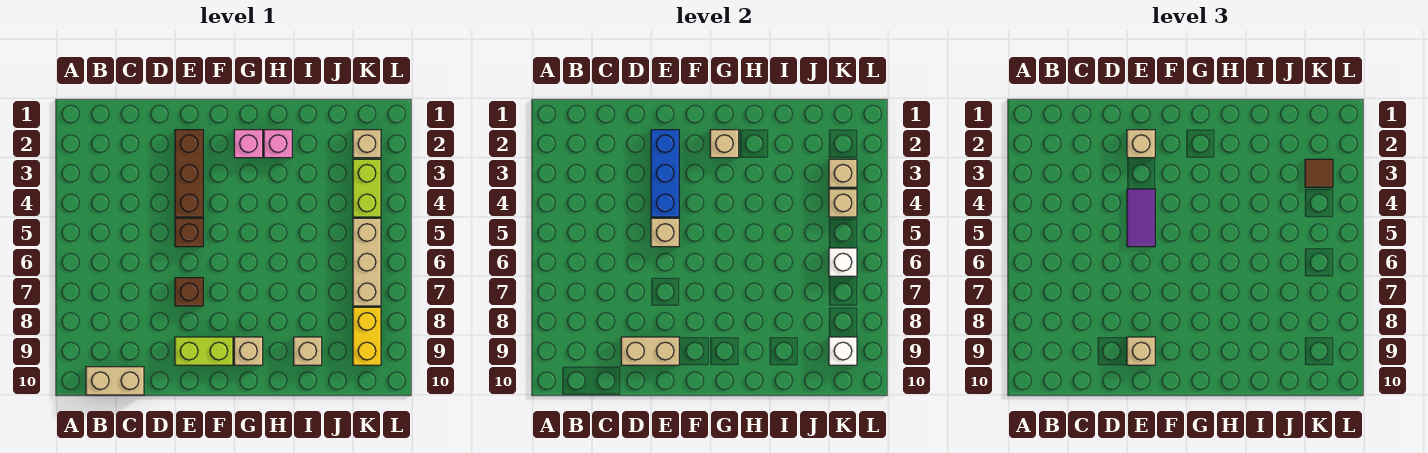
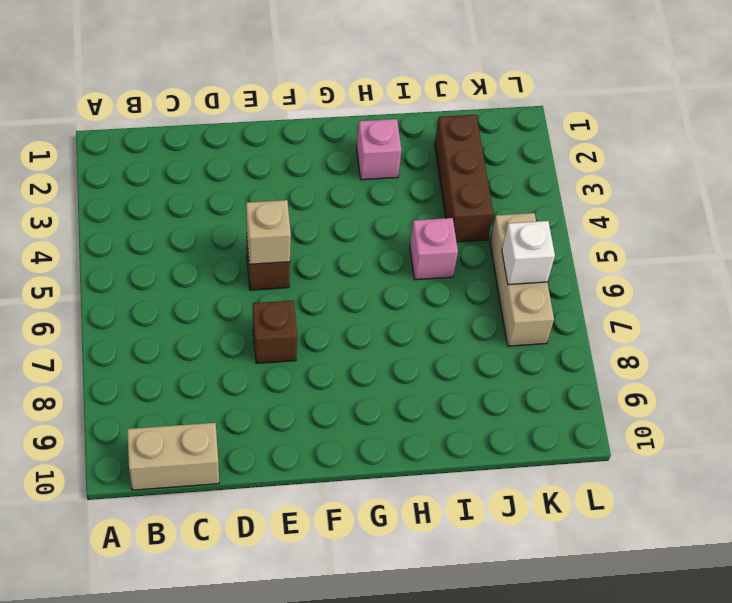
pink brick I5 level 1 -> pink brick G2 level 1
brown brick J2:J4 level 1 -> brown brick E2:E4 level 1
none -> lime brick E9:F9 level 1
none -> tan brick G9 level 1
none -> tan brick I9 level 1

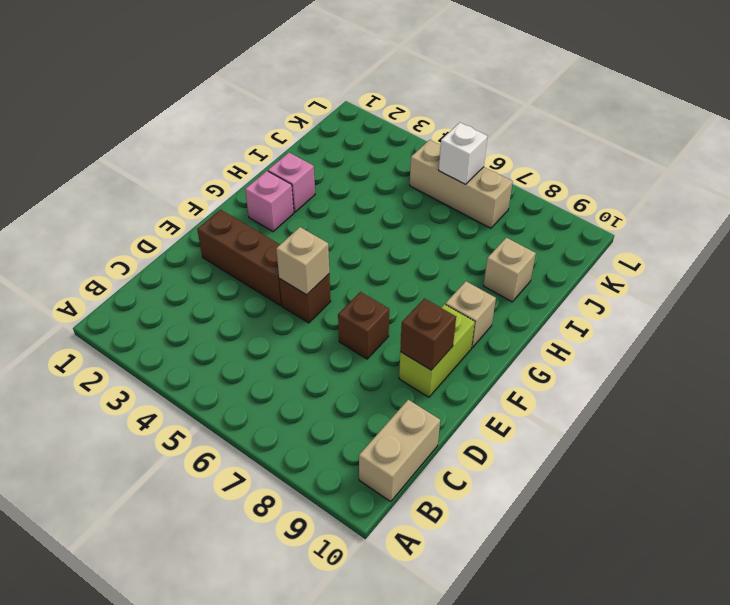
brown brick E9 level 2 -> tan brick D9:E9 level 2
none -> tan brick K2 level 1
none -> lime brick K3:K4 level 1
none -> yellow brick K8:K9 level 1

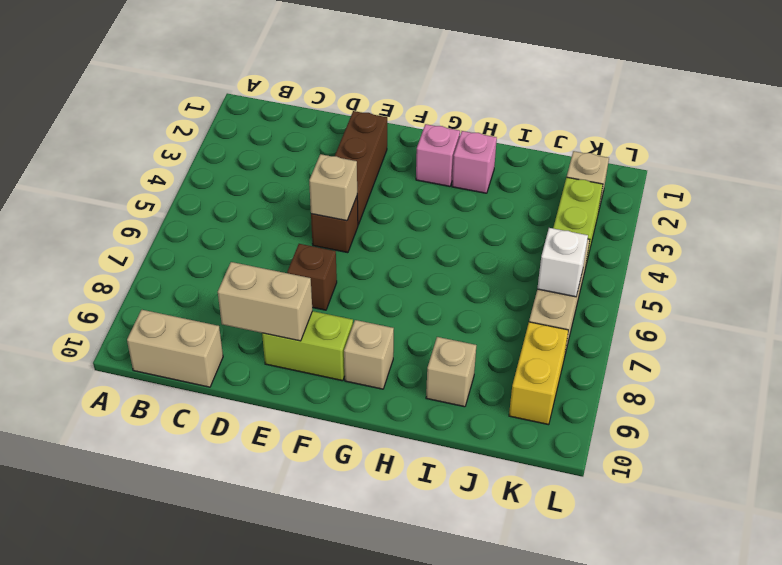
none -> blue brick E2:E4 level 2
none -> tan brick G2 level 2
none -> tan brick K3 level 2

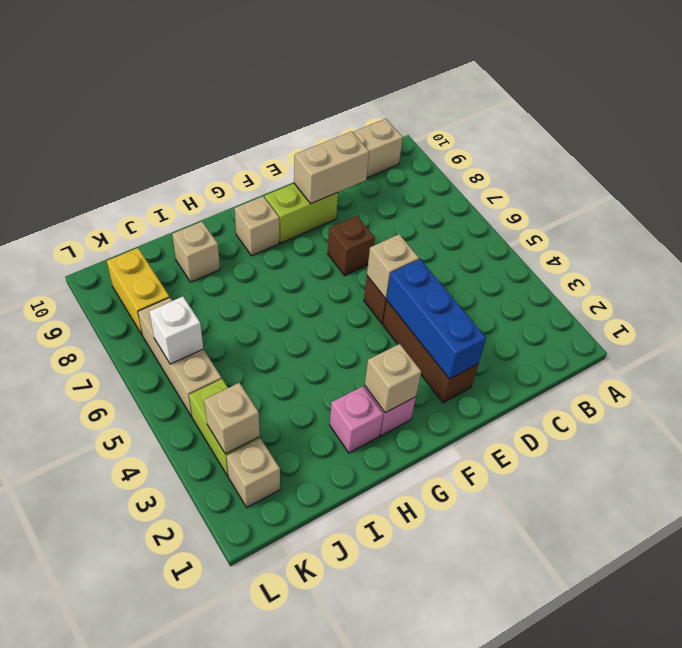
none -> tan brick K4 level 2
none -> white brick K9 level 2
none -> tan brick E2 level 3

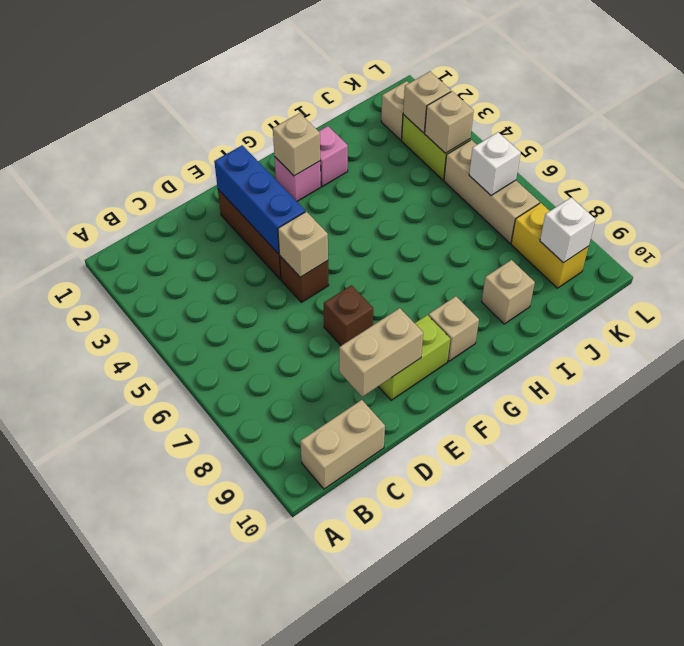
none -> tan brick E2 level 3
none -> purple tile E4:E5 level 3
none -> tan brick E9 level 3

